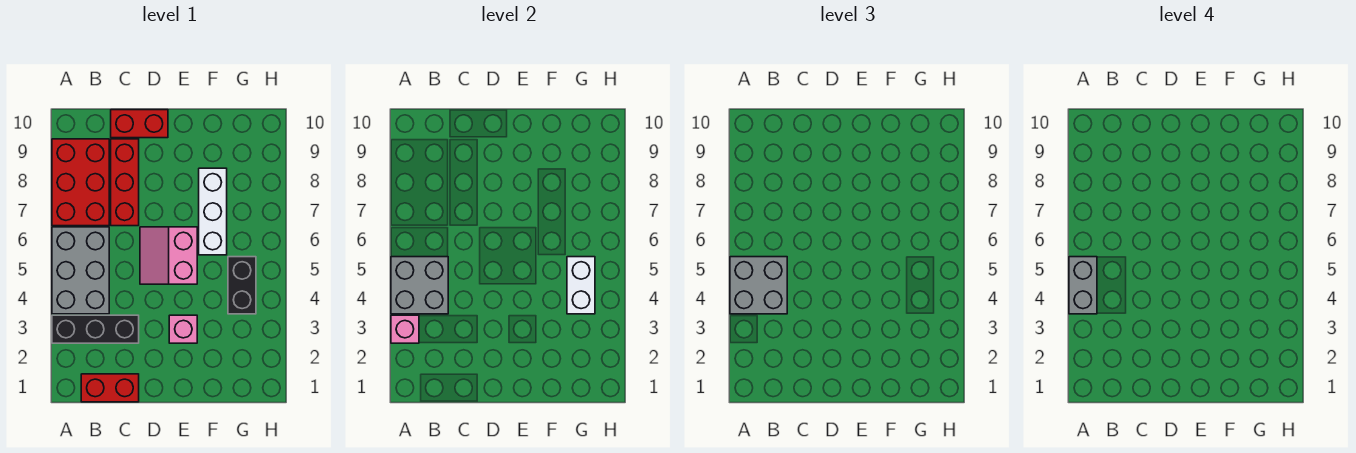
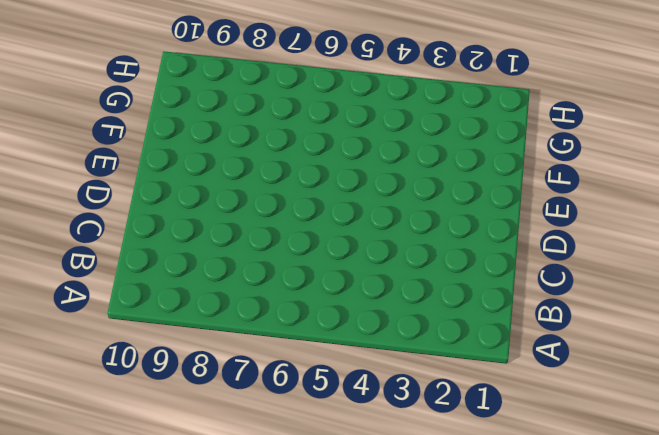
none -> black brick A3:C3 level 1
none -> grey brick A4:B6 level 1
none -> red brick A7:B9 level 1

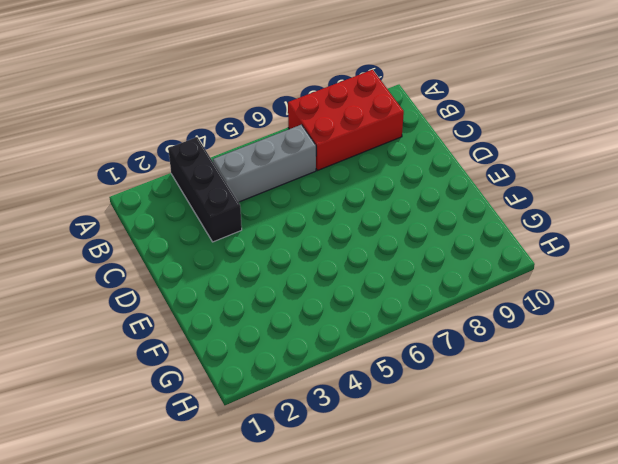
grey brick B4:B6 level 1 -> grey brick A4:B6 level 1
none -> red brick B1:C1 level 1
none -> red brick C7:C9 level 1
none -> red brick C10:D10 level 1

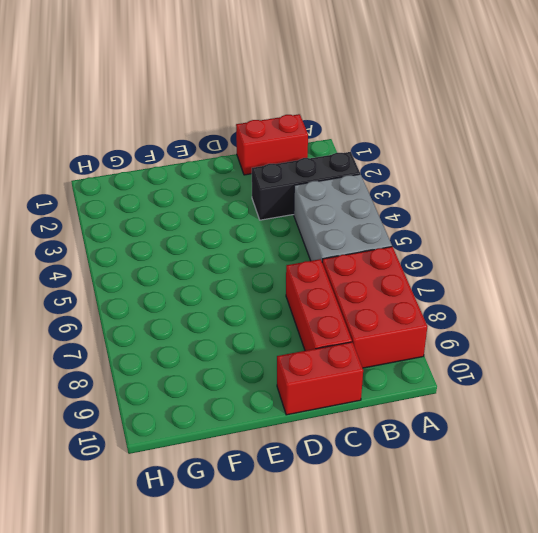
none -> pink slope D5:E6 level 1 top E
none -> pink brick E3 level 1
none -> white brick F6:F8 level 1

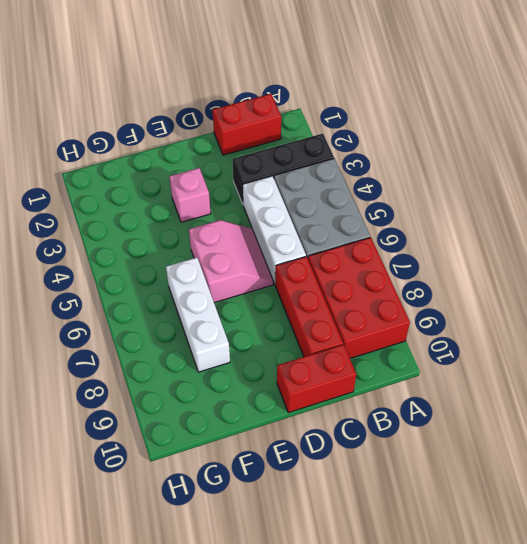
white brick C4:C6 level 1 -> none
none -> black brick G4:G5 level 1
none -> pink brick A3 level 2
none -> grey brick A4:B5 level 2

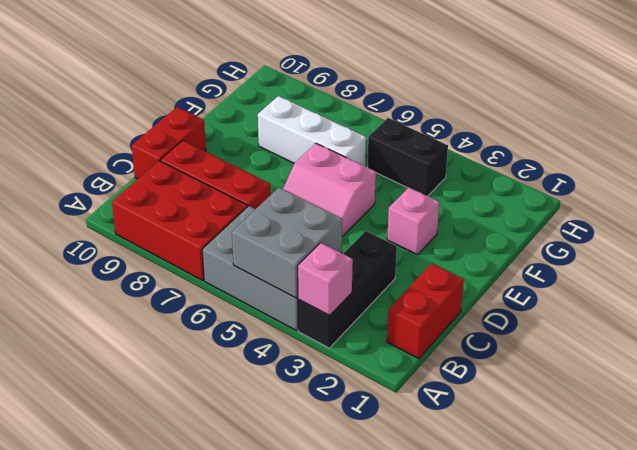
none -> white brick G4:G5 level 2
none -> grey brick A4:B5 level 3
none -> grey brick A4:A5 level 4

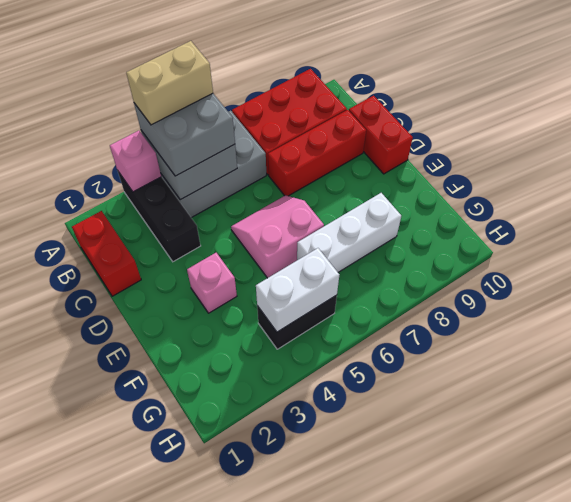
tan brick A4:A5 level 4 -> grey brick A4:A5 level 4

